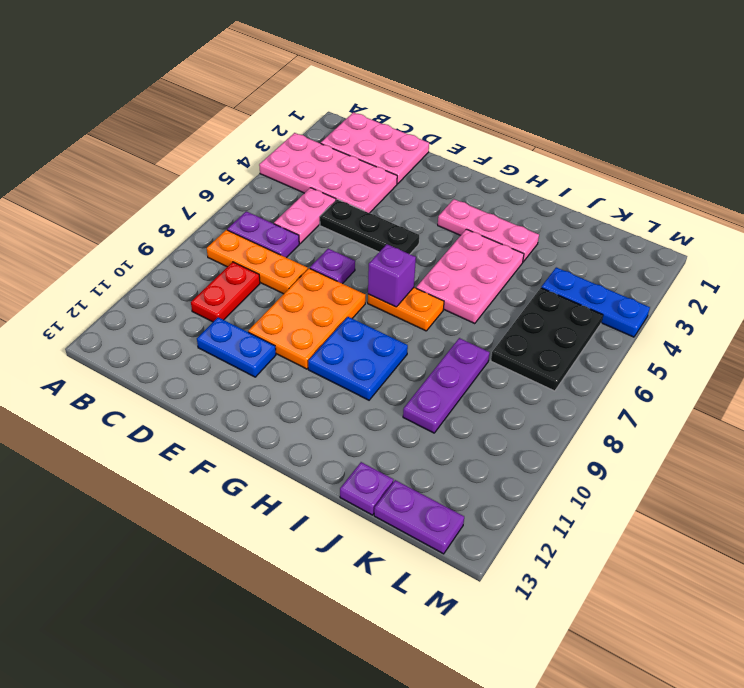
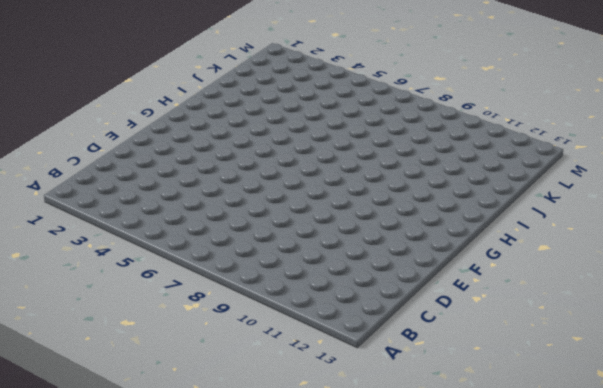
none -> pink plate A3:D4 level 1
none -> pink plate B1:D2 level 1
none -> purple plate B7:C7 level 1

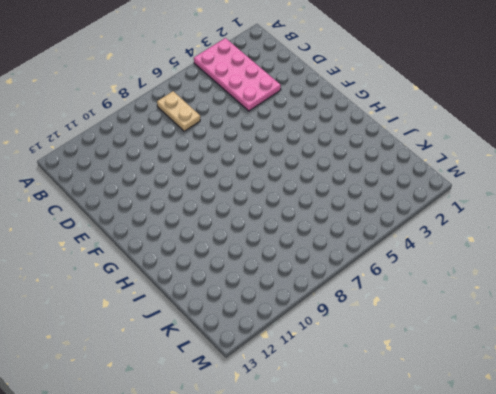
tan plate B7:C7 level 1 -> purple plate B7:C7 level 1
none -> pink plate B1:D2 level 1
none -> orange plate B8:D8 level 1
none -> pink plate C5:C6 level 1

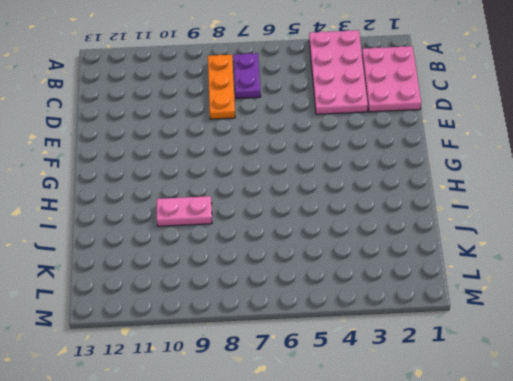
pink plate I9:I10 level 1 -> pink plate C5:C6 level 1
none -> red plate C9:C10 level 1
none -> black plate D5:F5 level 1
none -> blue plate D11:E11 level 1

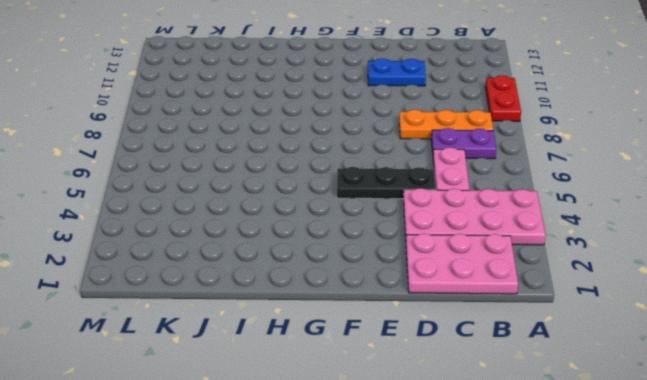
red plate A9:A10 level 1 -> red plate C9:C10 level 1
none -> purple plate E7 level 1
none -> orange plate E8:F10 level 1
none -> pink plate G3:I3 level 1

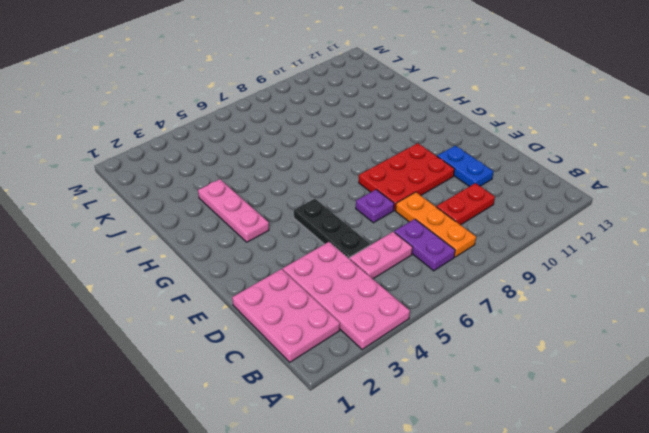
red plate E8:F10 level 1 -> orange plate E8:F10 level 1
none -> orange plate G7:H7 level 1
none -> blue plate G9:H10 level 1
none -> pink plate H4:I6 level 1

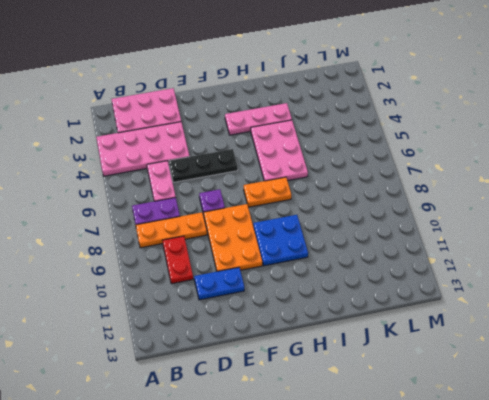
none -> purple plate J8:J10 level 1
none -> purple plate J13 level 1
none -> blue plate K4:M4 level 1

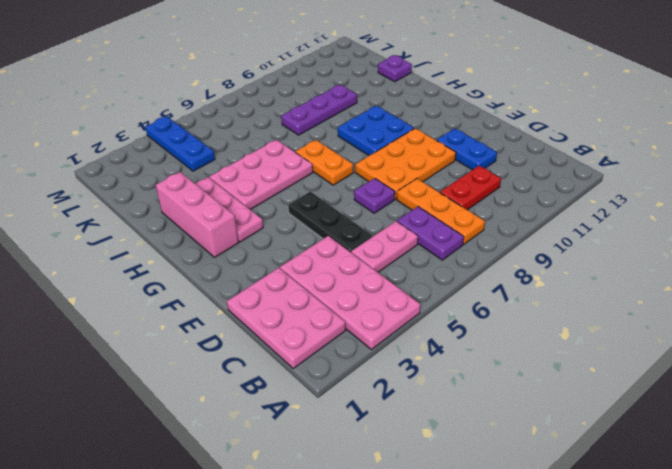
pink brick G2:I2 level 1 -> none
none -> black plate K5:L7 level 1
none -> purple plate K13:L13 level 1
none -> purple brick G7 level 2

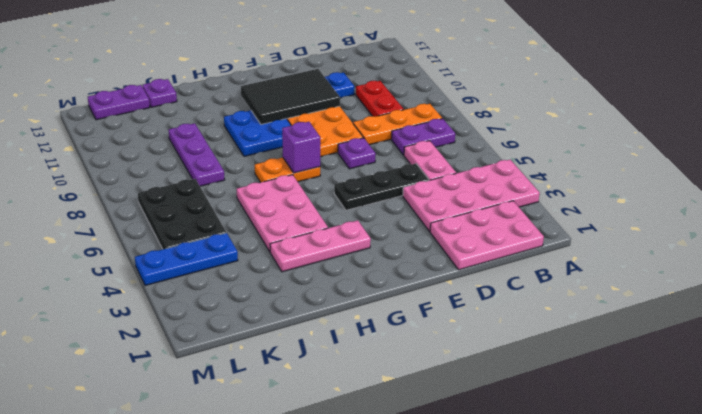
black tile E10:G11 level 2 -> none

